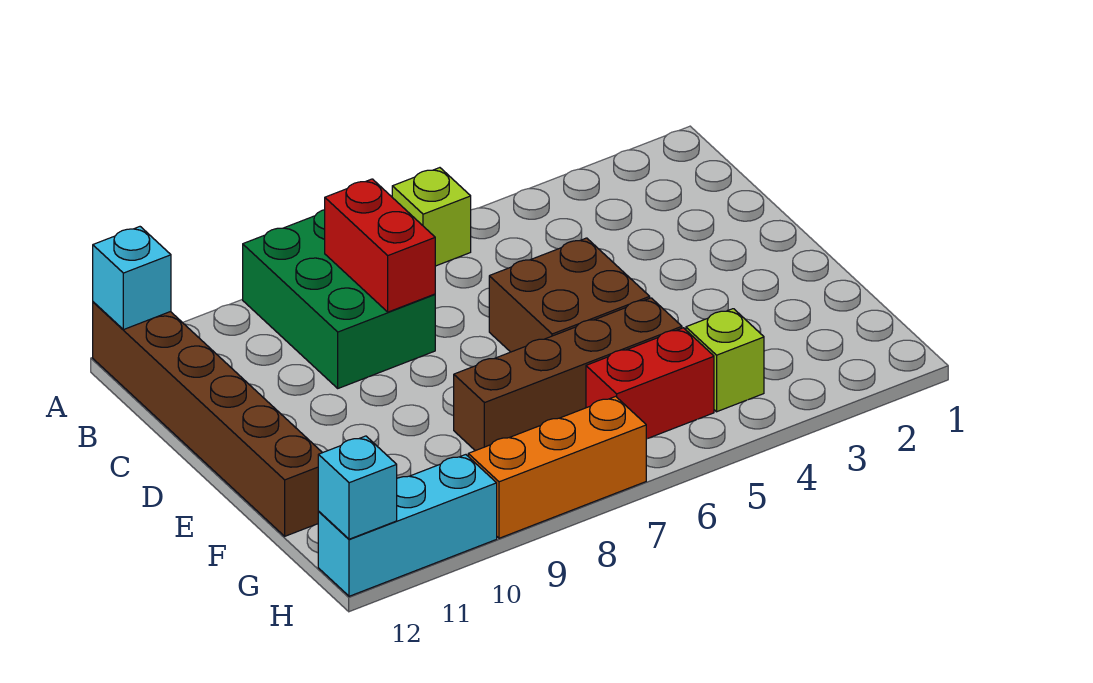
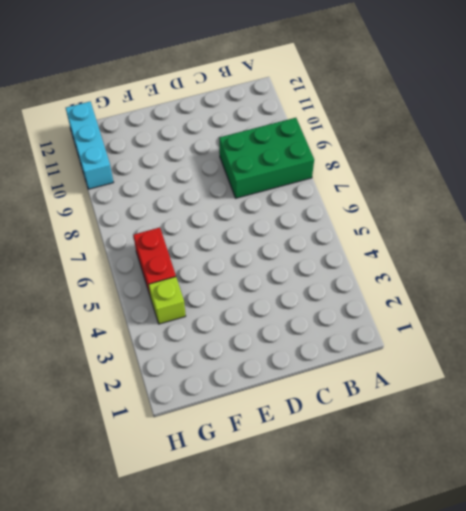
none -> lime brick A6 level 1
none -> brown brick A12:F12 level 1
none -> brown brick D5:E6 level 1

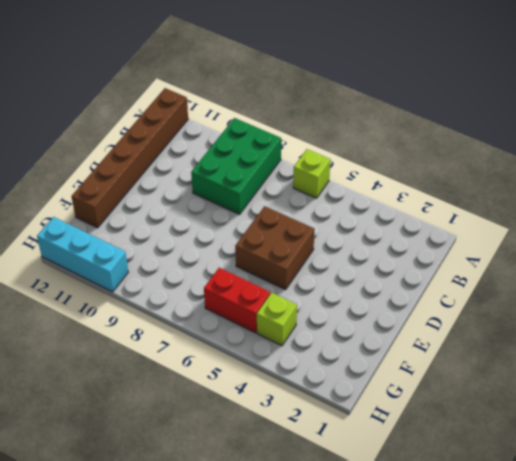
none -> brown brick F5:F8 level 1
none -> orange brick H7:H9 level 1
none -> cyan brick A12 level 2

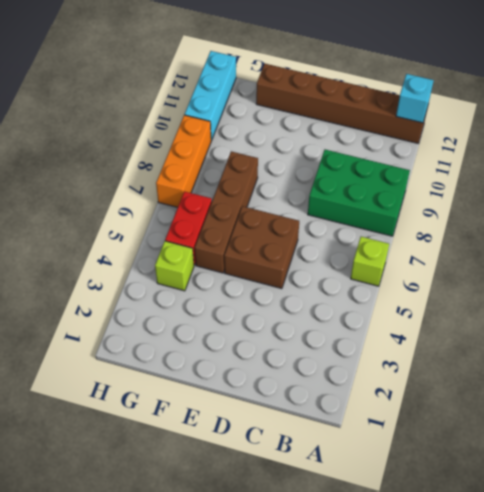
none -> red brick B8:C8 level 2
none -> cyan brick H12 level 2

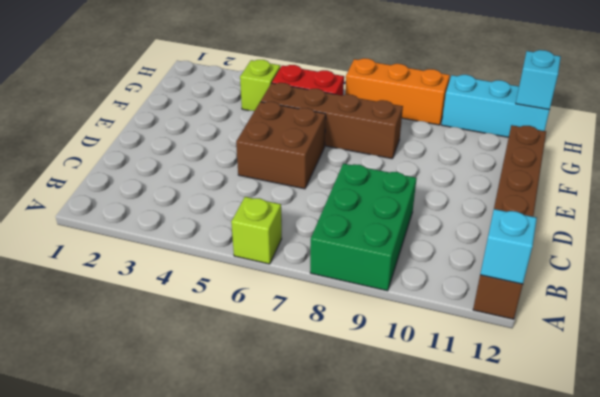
none -> red brick B8:C8 level 2

